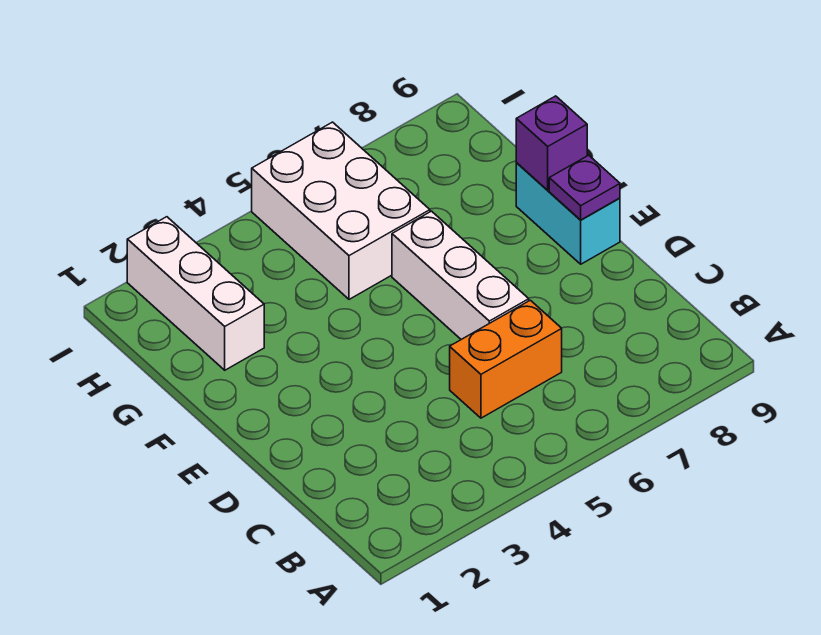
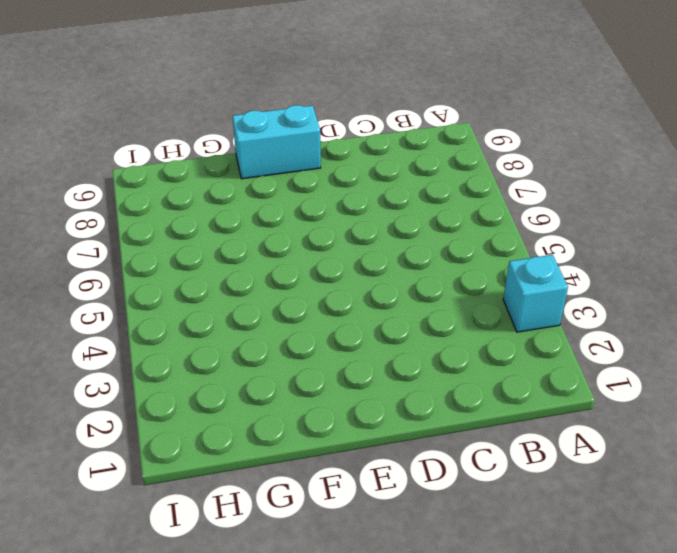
cyan brick A3 level 1 -> none
none -> orange brick C5:C6 level 1
none -> white brick D6:F6 level 1

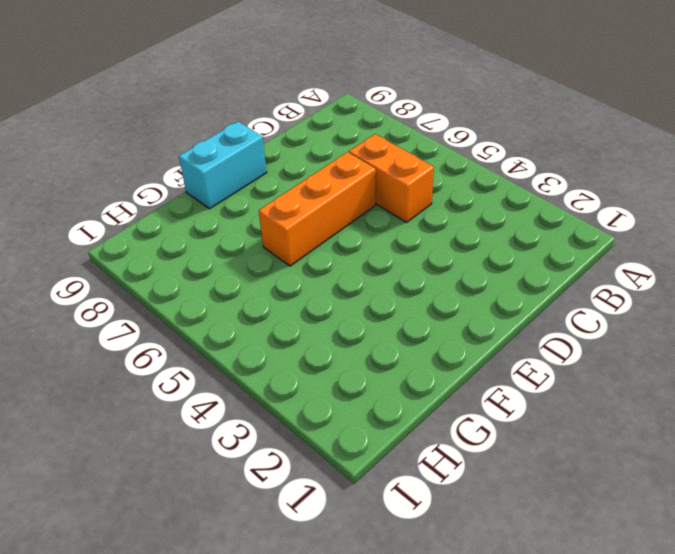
orange brick D6:F6 level 1 -> white brick D6:F6 level 1
none -> white brick G2:I2 level 1
none -> white brick G5:I6 level 1

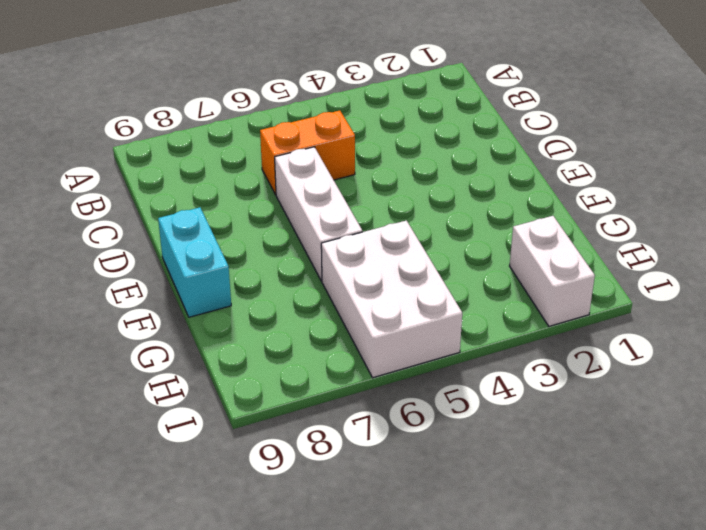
white brick H2:I2 level 1 -> white brick G2:I2 level 1
none -> purple plate E9 level 2
none -> purple brick F9 level 2

